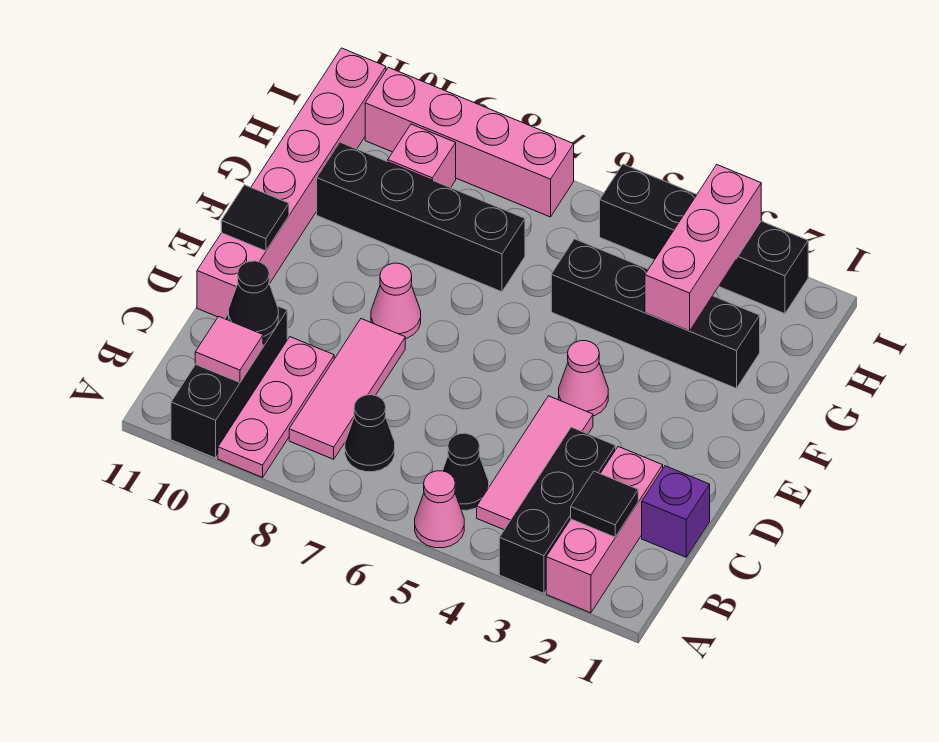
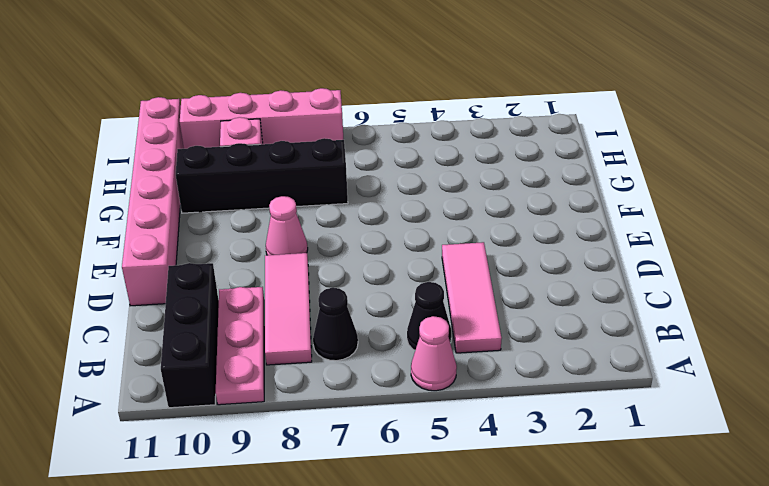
none -> pink brick A2:C2 level 1
none -> black brick A3:C3 level 1
none -> purple brick C1 level 1

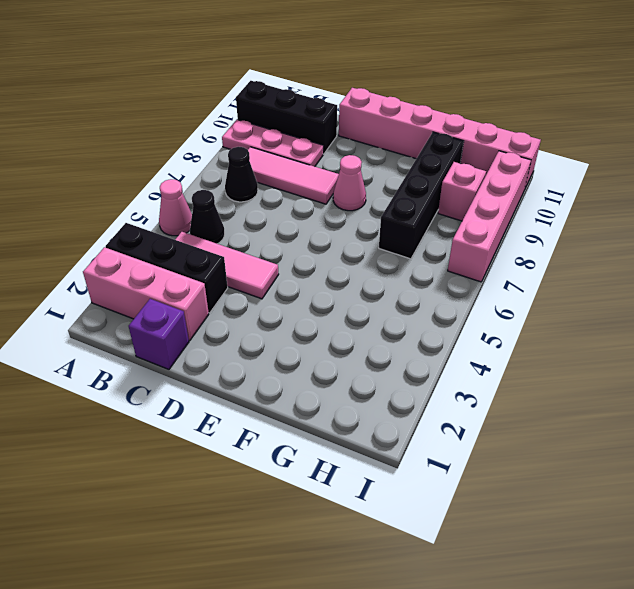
none -> pink cone E4 level 1
none -> black brick G2:G5 level 1
none -> black brick I2:I5 level 1

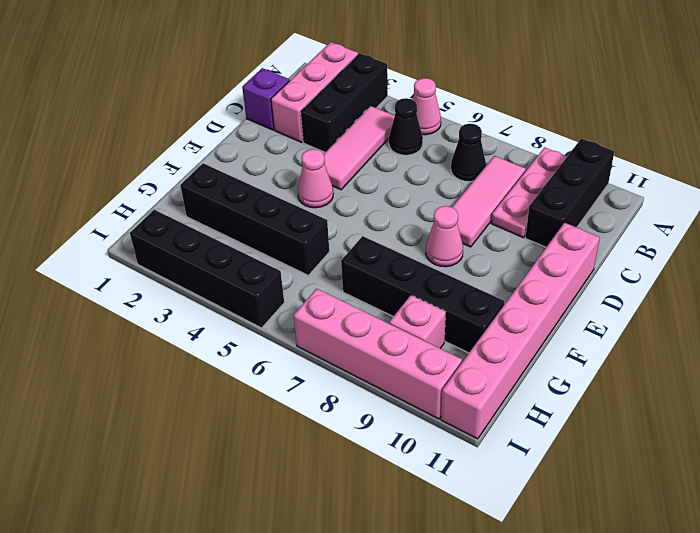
none -> black tile B2 level 2
none -> pink tile B10 level 2
none -> black cone C10 level 2

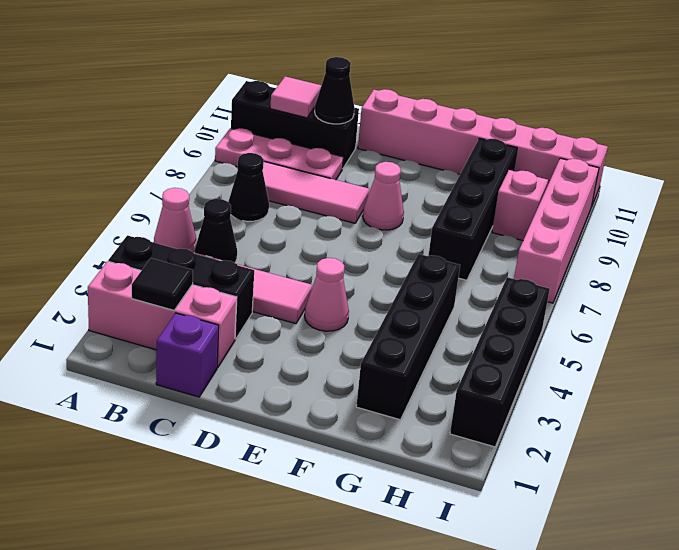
none -> black tile E11 level 2
none -> pink brick G3:I3 level 2

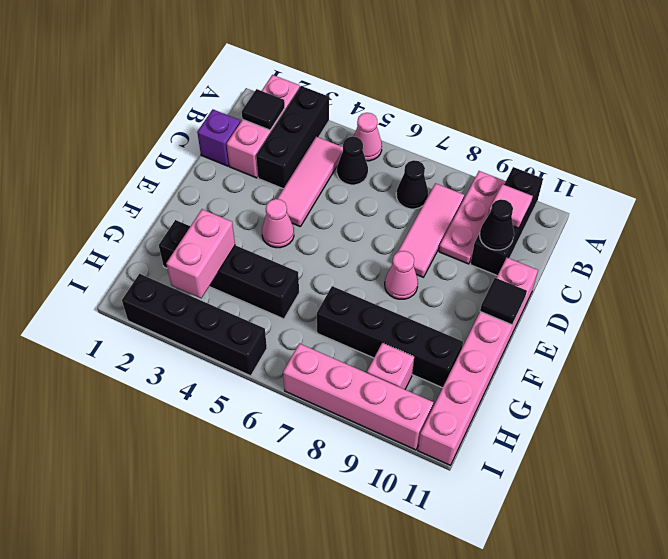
pink brick G3:H3 level 2 -> pink brick G3:I3 level 2

